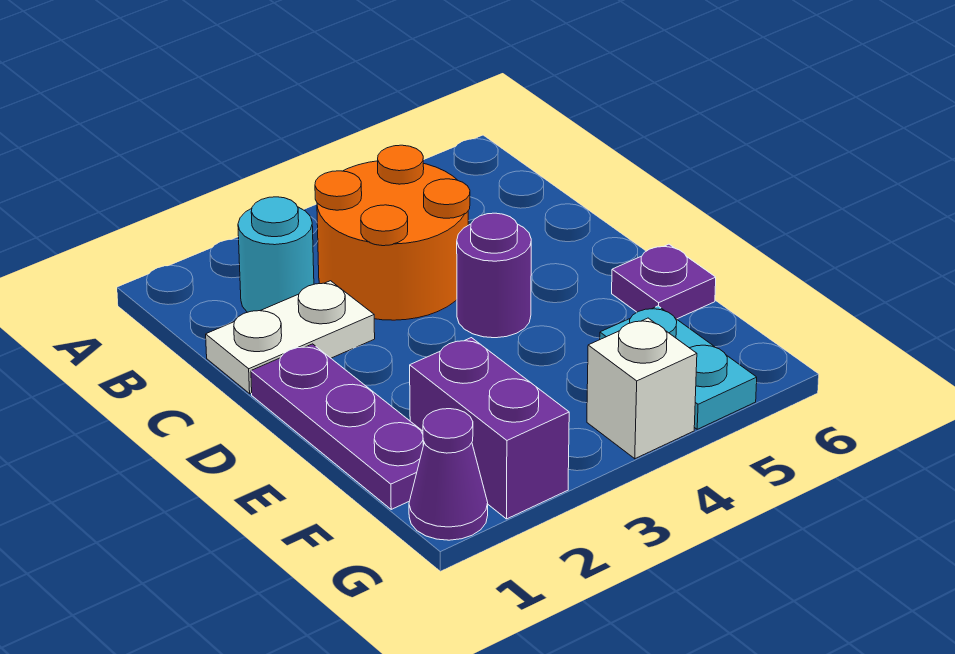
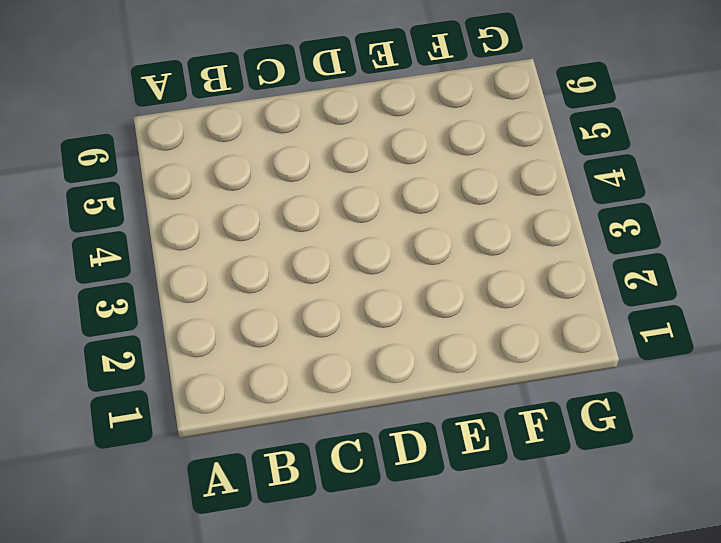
none -> cyan round brick B2 level 1
none -> orange round brick B3:C4 level 1

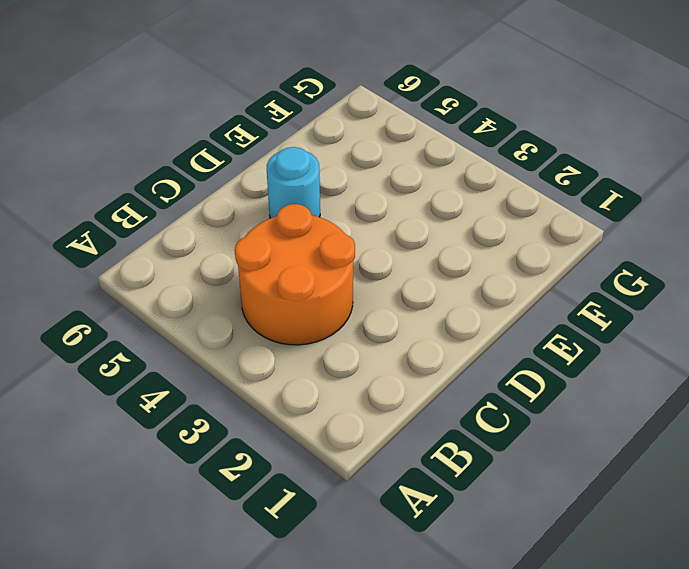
cyan round brick D5 level 1 -> cyan round brick B2 level 1
none -> white plate C1:C2 level 1
none -> purple plate D1:F1 level 1

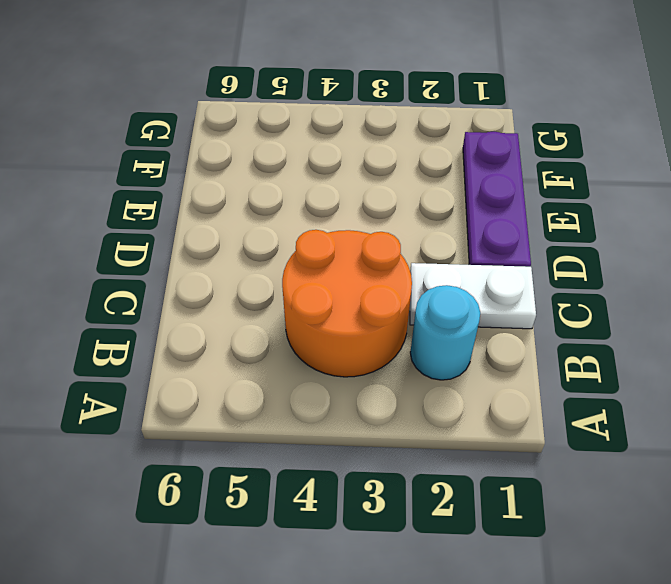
none -> purple round brick D4 level 1
none -> purple plate E6 level 1

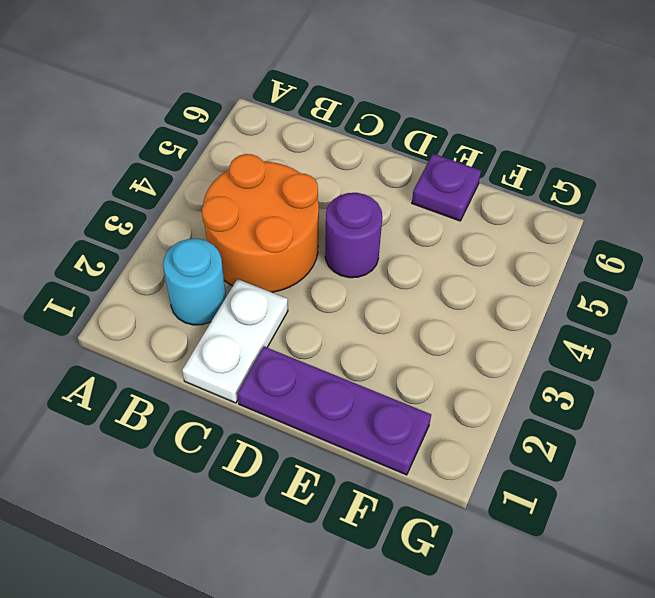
none -> purple brick F2:G2 level 1
none -> cyan plate F5:G5 level 1

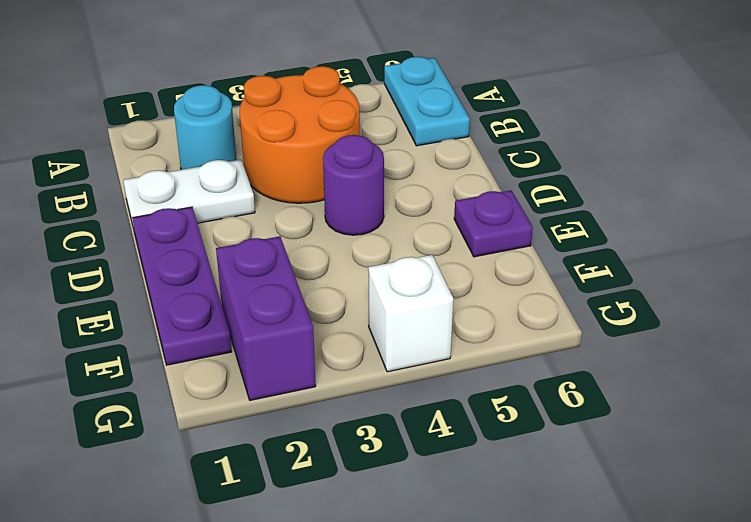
cyan plate A6:B6 level 1 -> cyan plate F5:G5 level 1
none -> purple cone G1 level 1

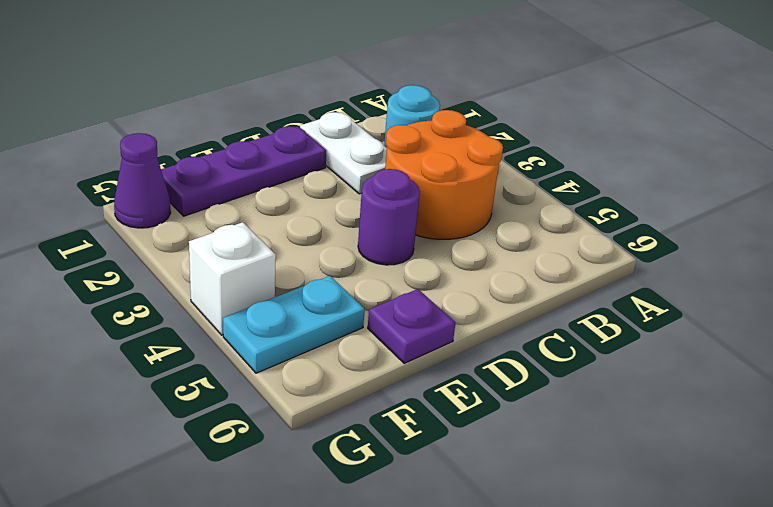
none -> purple brick F2:G2 level 1

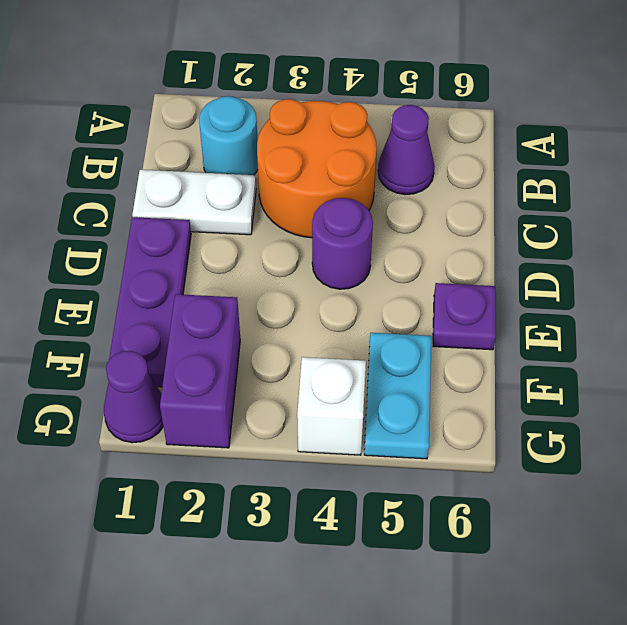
purple cone B5 level 1 -> none

